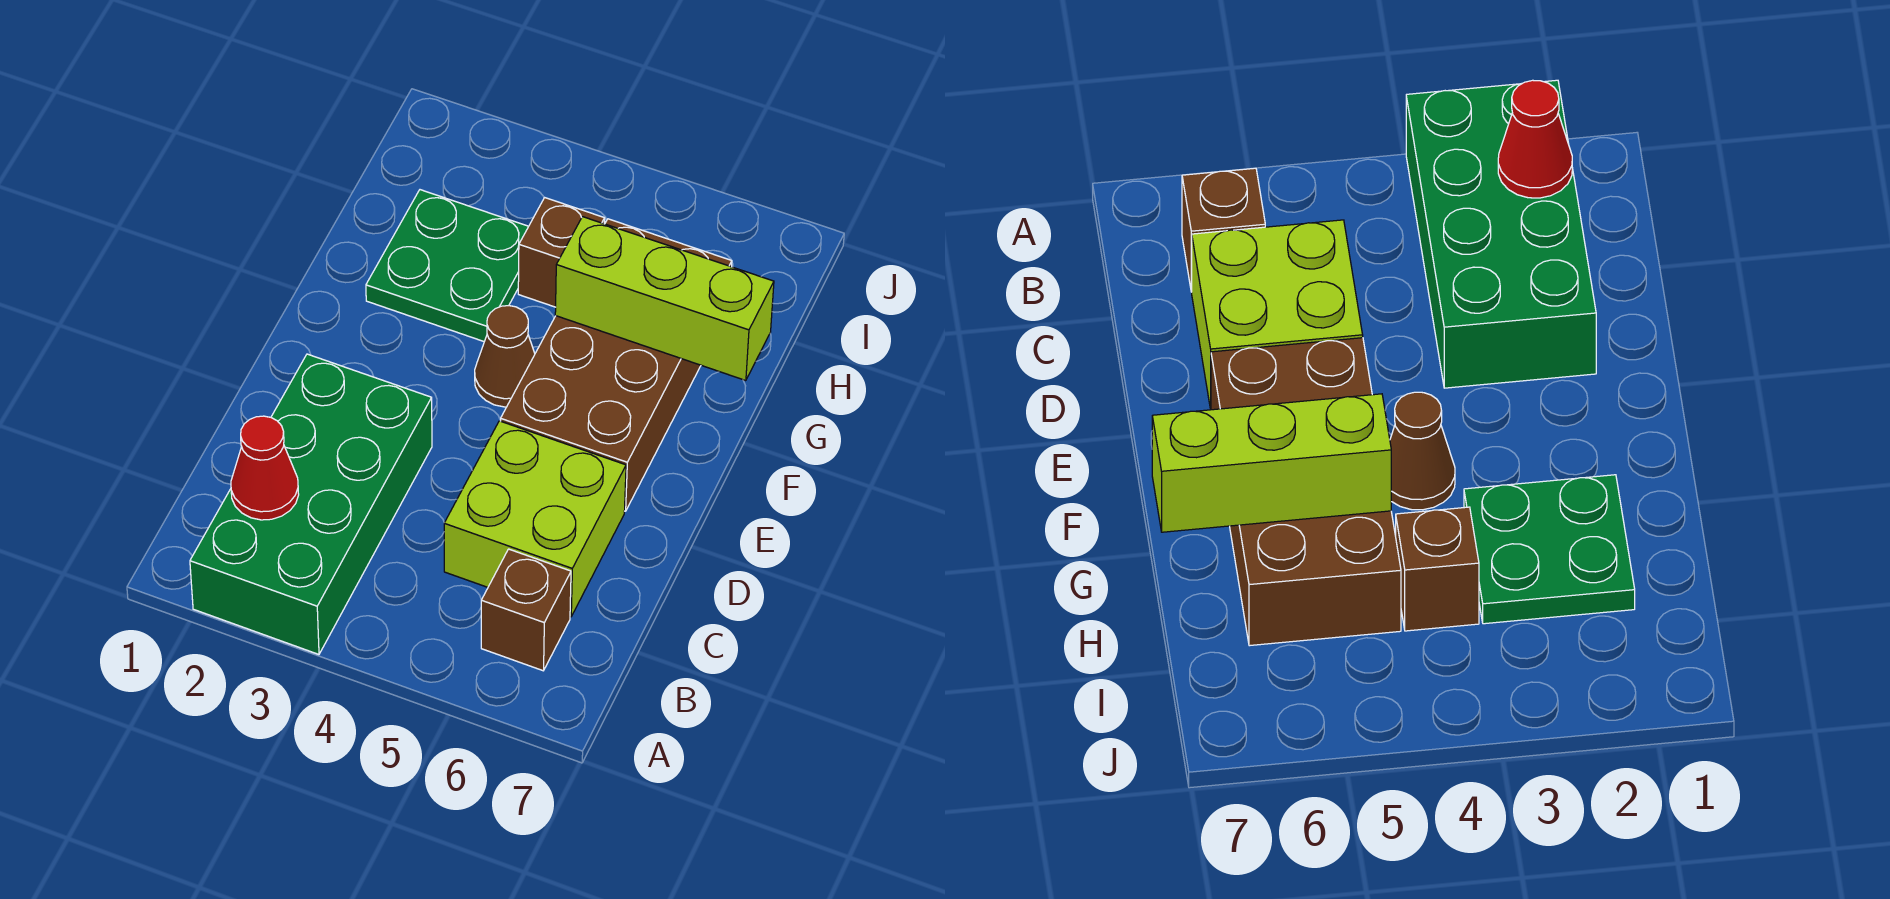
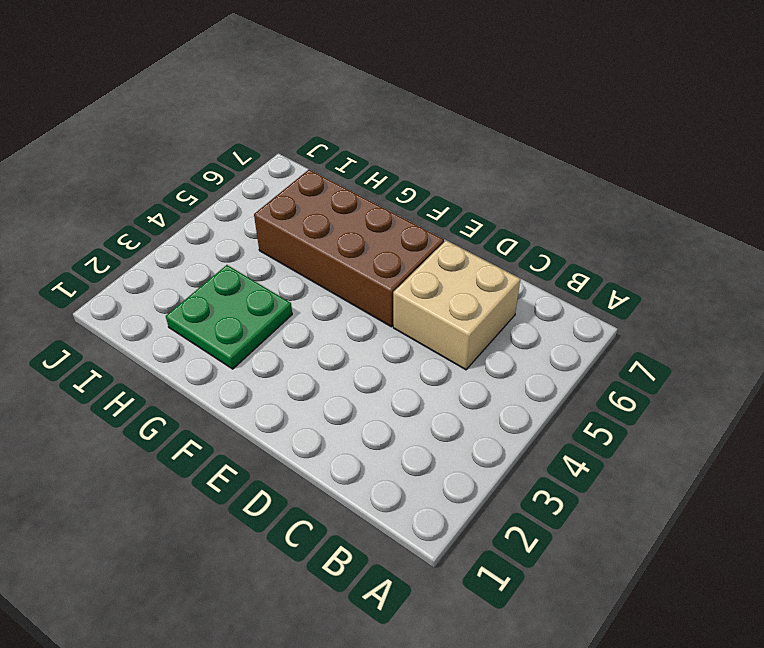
tan brick C5:D6 level 1 -> lime brick C5:D6 level 1
none -> green brick A2:D3 level 1
none -> brown brick B6 level 1

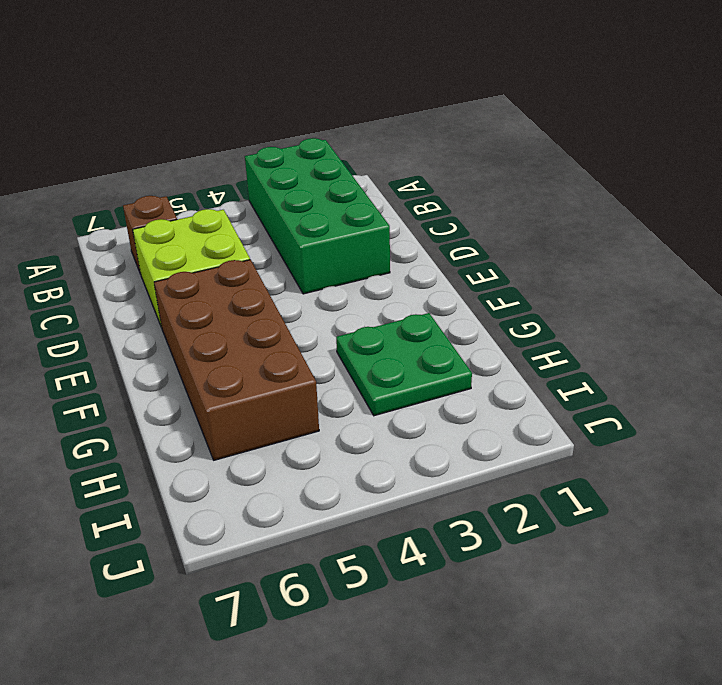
none -> brown cone F4 level 1
none -> brown brick H4 level 1

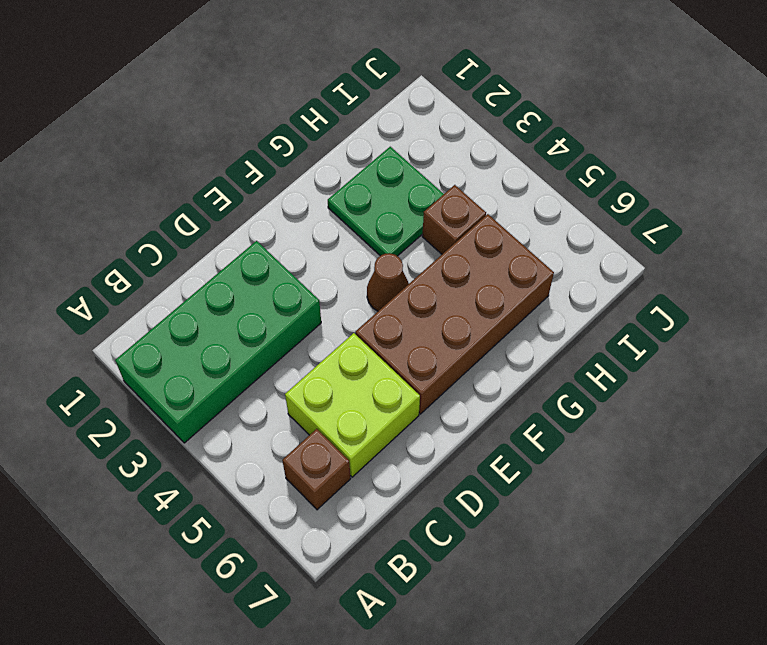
none -> red cone B2 level 2
none -> lime brick G5:G7 level 2

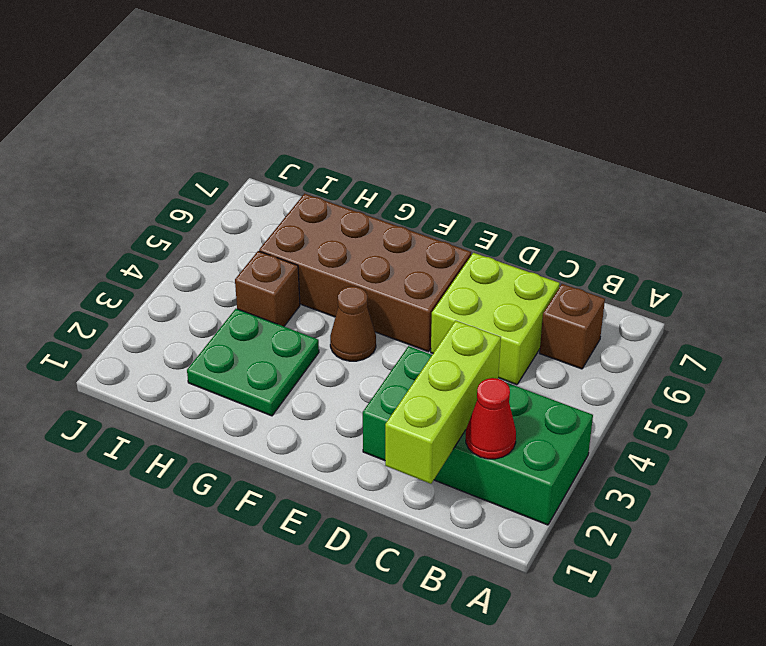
lime brick C1:C3 level 2 -> lime brick G5:G7 level 2

